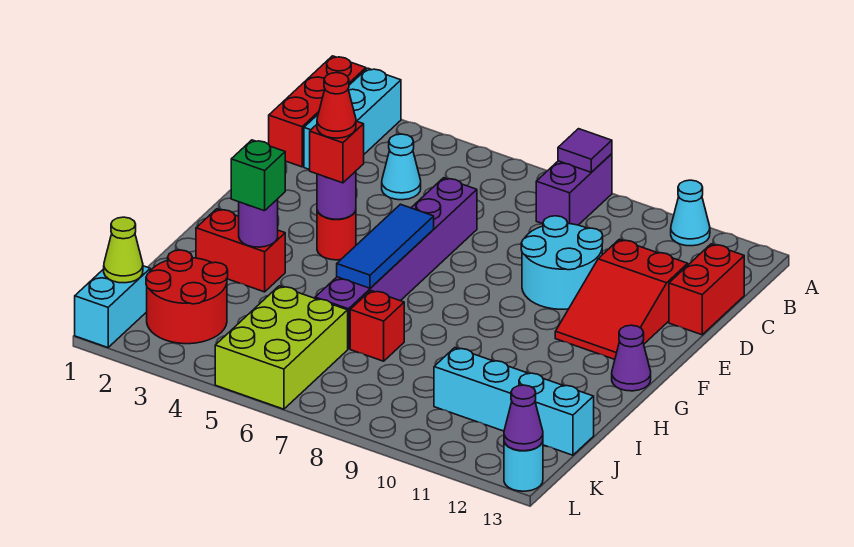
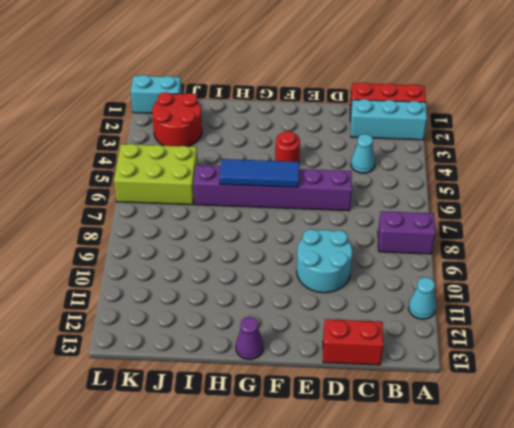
none -> red slope D11:F12 level 1 top D
none -> red brick H2:H3 level 1
none -> red brick I7 level 1

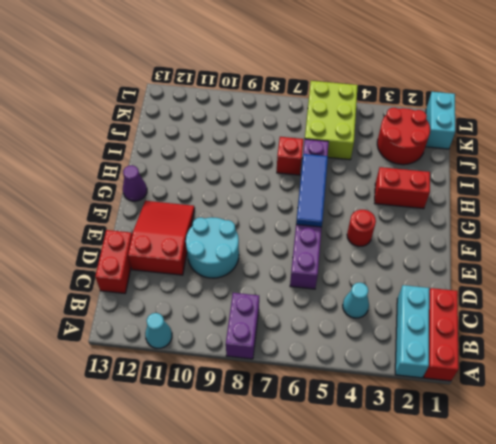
none -> cyan brick J10:J13 level 1
none -> cyan round brick L13 level 1
none -> purple tile A8 level 2

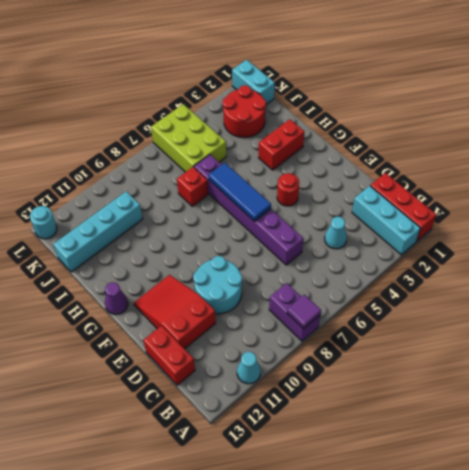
none -> purple round brick F4 level 2
none -> purple round brick H3 level 2
none -> lime cone K1 level 2

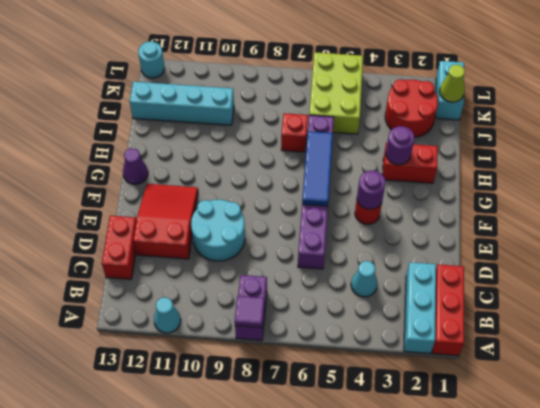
none -> purple cone L13 level 2
none -> red brick F4 level 3
none -> green brick H3 level 3

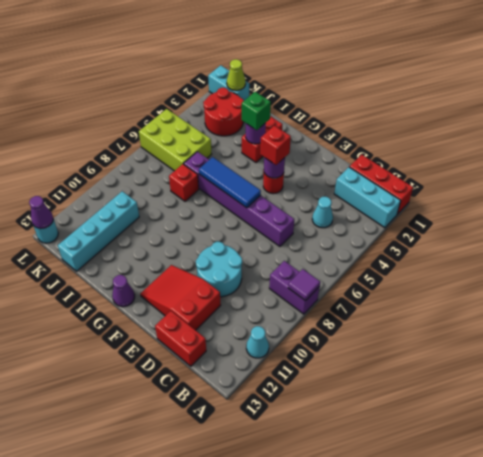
none -> red cone F4 level 4

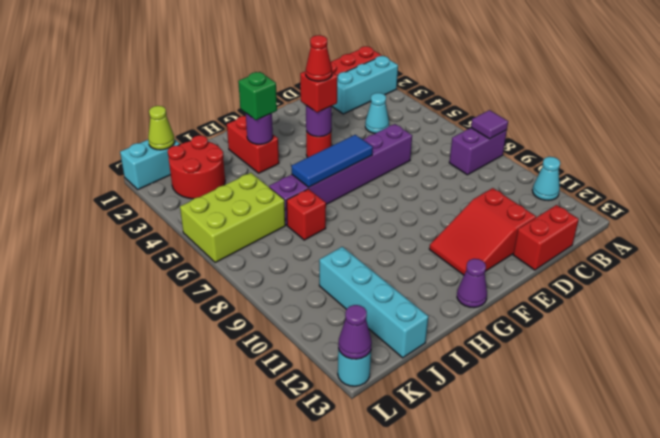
none -> cyan round brick D9:E10 level 1

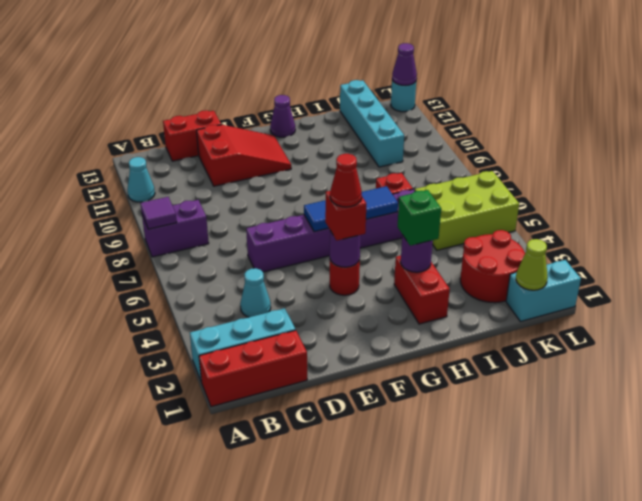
none -> cyan round brick D9:E10 level 1

